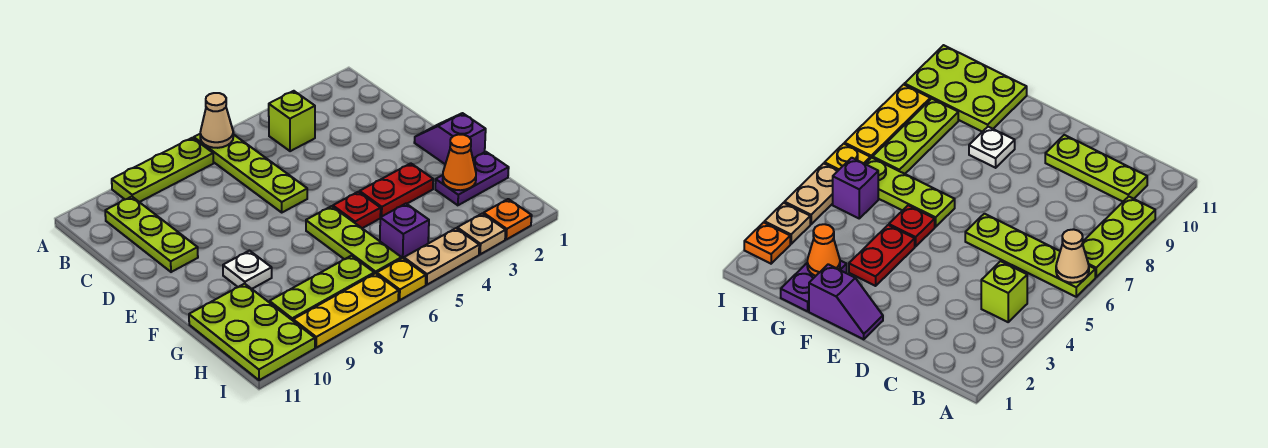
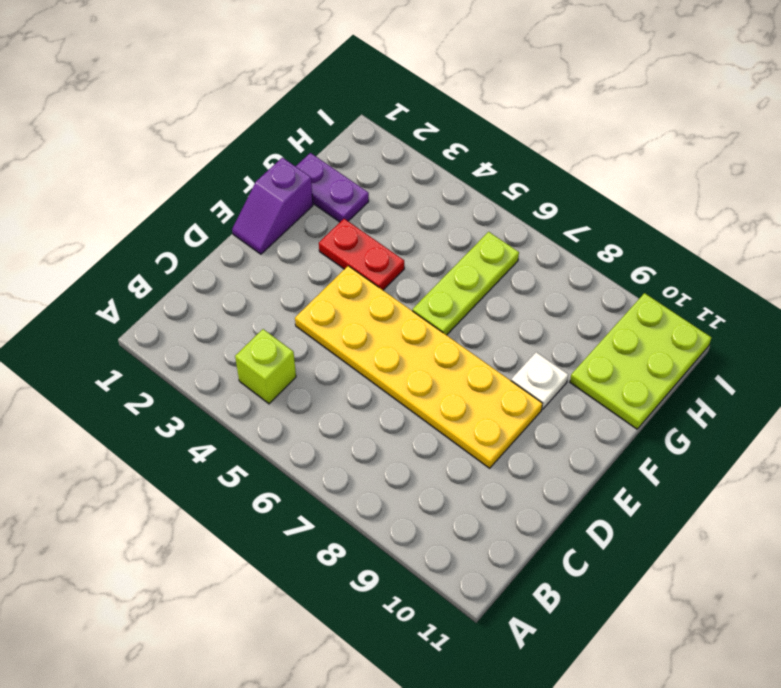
yellow plate D4:E9 level 1 -> lime plate A6:D6 level 1
none -> lime plate A7:A9 level 1
none -> lime plate B10:D10 level 1
none -> red plate F5 level 1

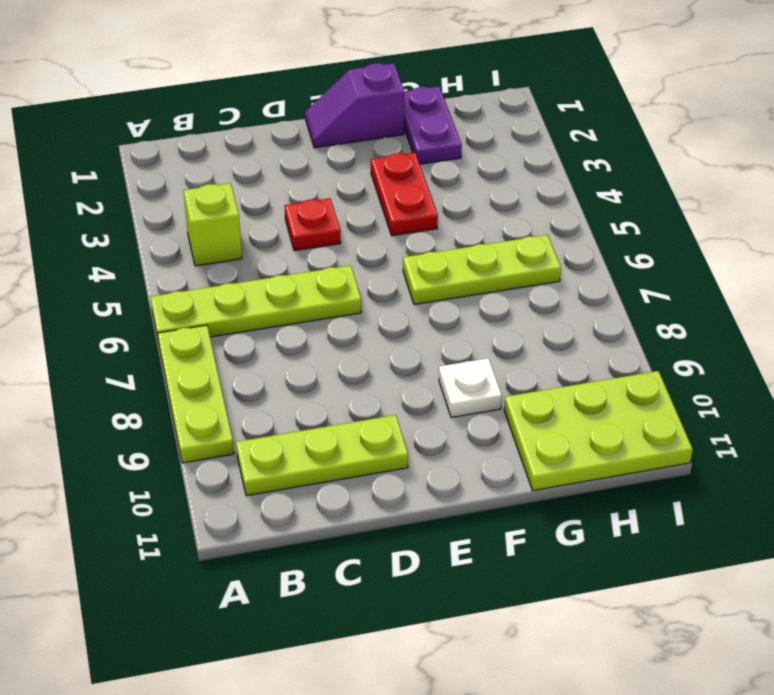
red plate D4 level 1 -> red plate F5 level 1
none -> purple brick H5 level 1
none -> lime plate H7:H9 level 1
none -> orange plate I2 level 1

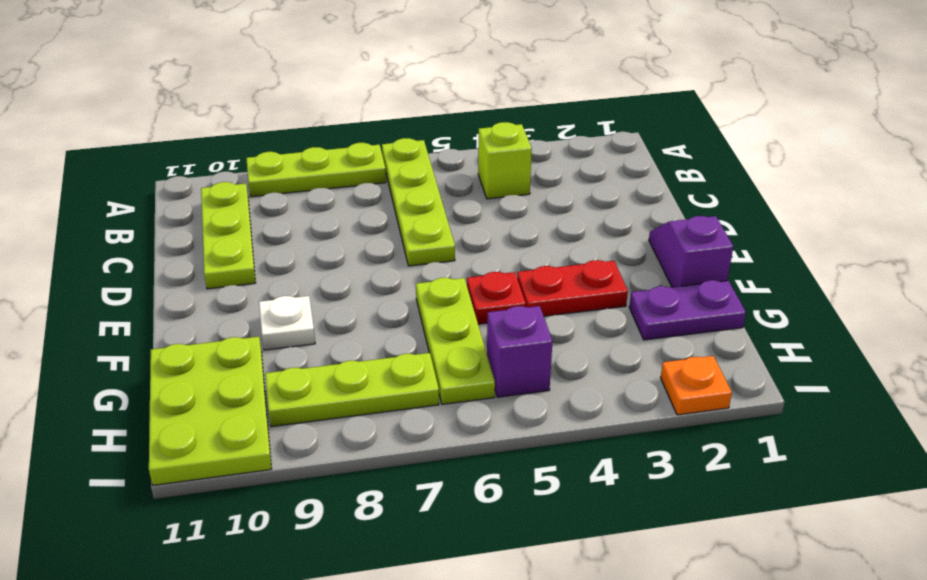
none -> tan plate I3 level 1
none -> tan plate I4:I5 level 1
none -> yellow plate I6 level 1

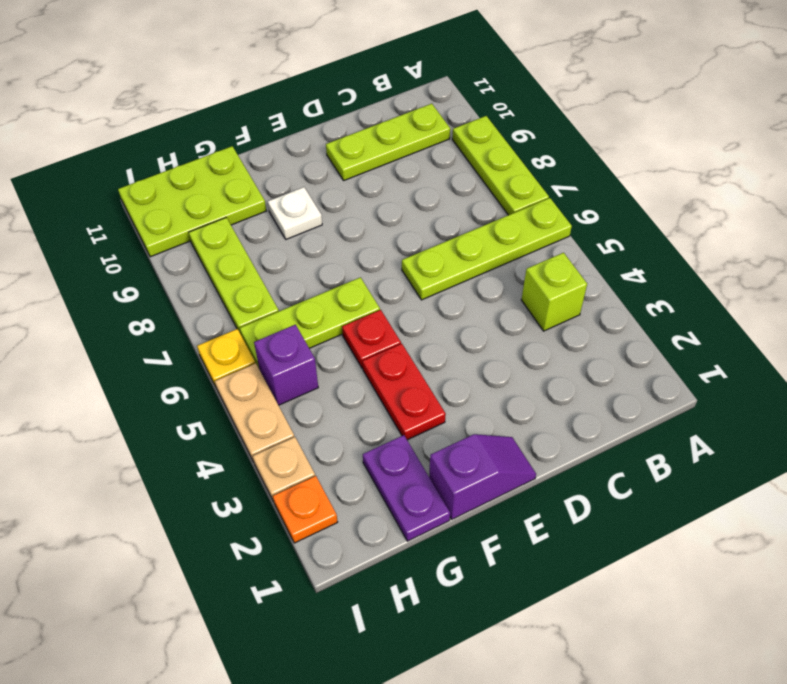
none -> yellow plate I7:I9 level 1
none -> tan cone A6 level 2
none -> orange cone G2 level 2

